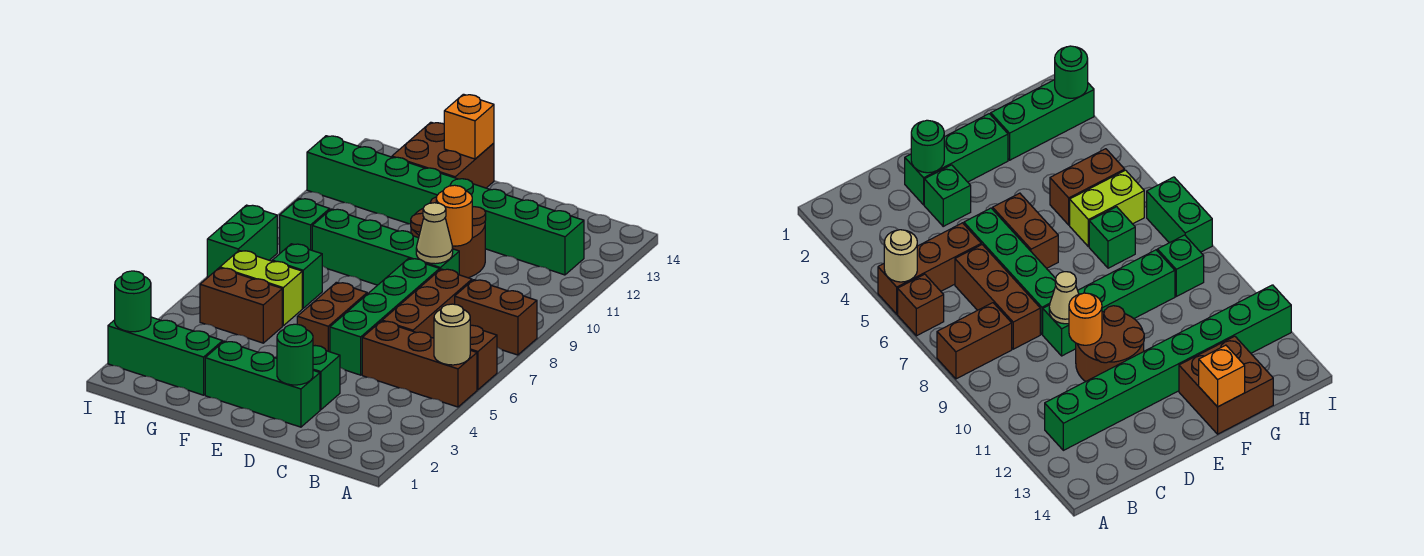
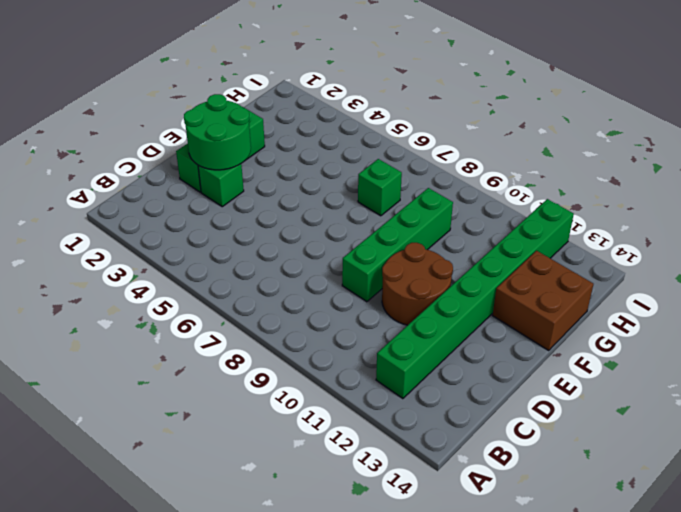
green round brick D2:E3 level 2 -> green round brick D2 level 2
none -> brown brick A5:C5 level 1
none -> brown brick A6 level 1
none -> brown brick A8:B8 level 1

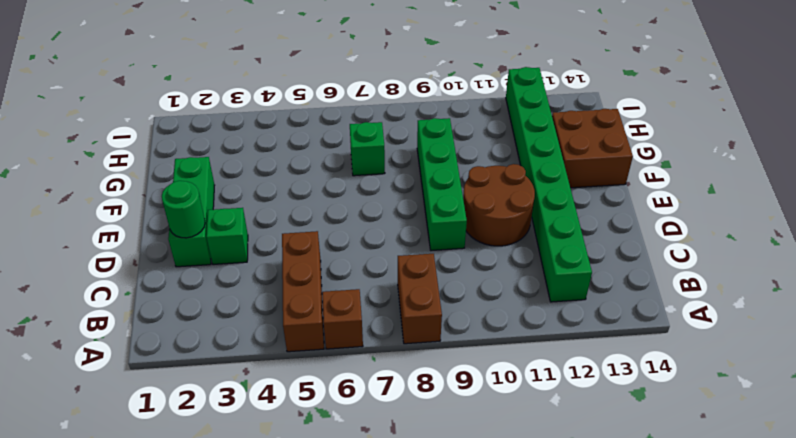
none -> brown brick C6:C8 level 1
none -> green brick D5:D8 level 1
none -> brown brick E5:E6 level 1

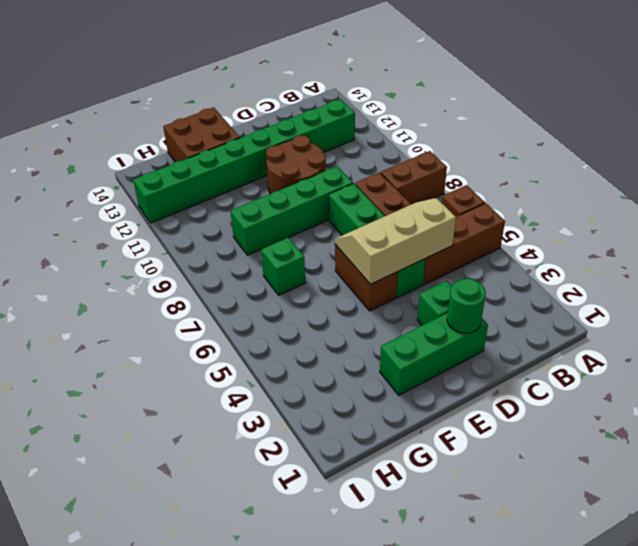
tan slope C5:E6 level 2 top 5 -> none
none -> green brick G2:I2 level 1
none -> brown brick G5:H5 level 1
none -> lime brick G6:H6 level 1

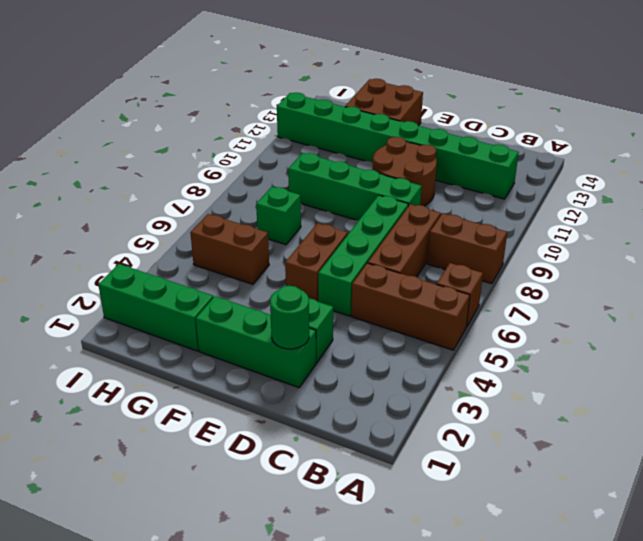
none -> lime brick G6:H6 level 1
none -> green brick H9 level 1
none -> green brick I7:I8 level 1

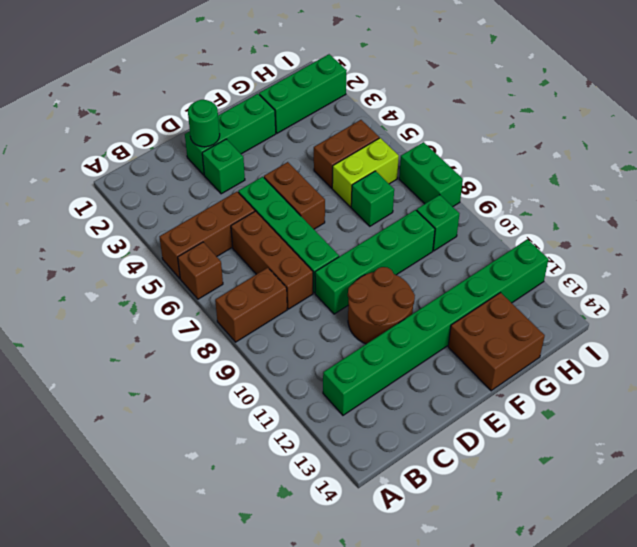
none -> tan round brick A5 level 2
none -> tan cone D9 level 2
none -> orange round brick D10 level 2

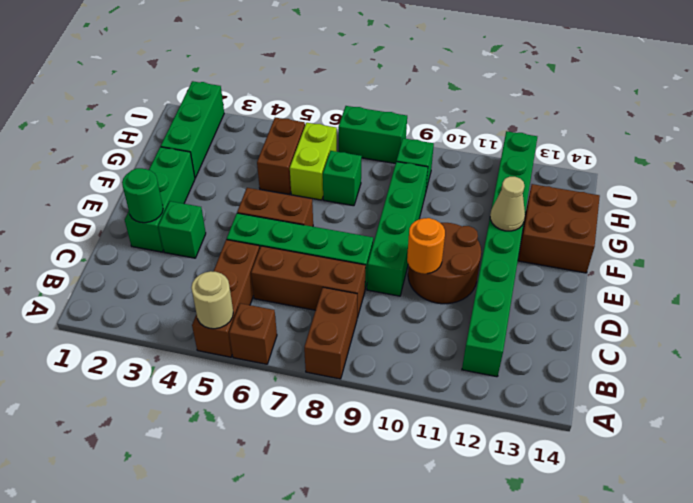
tan cone F12 level 2 -> tan cone D9 level 2
none -> orange brick F14 level 2
none -> green round brick I2 level 2

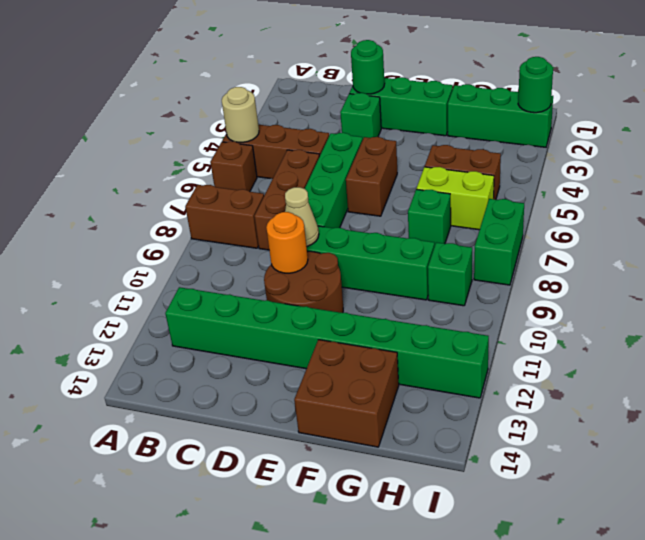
none -> orange brick F14 level 2

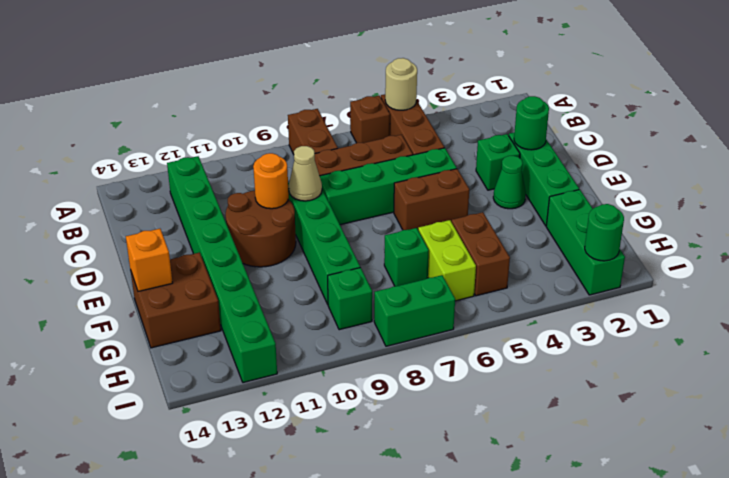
green cone E3 level 1 -> none

